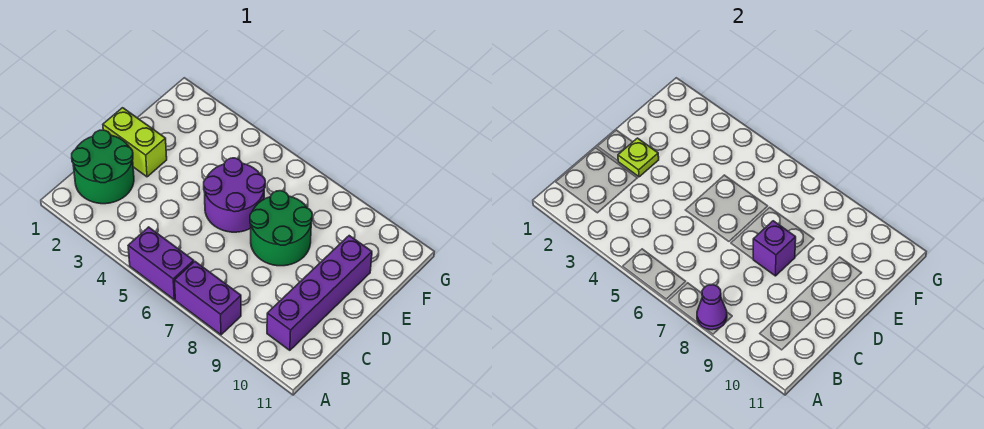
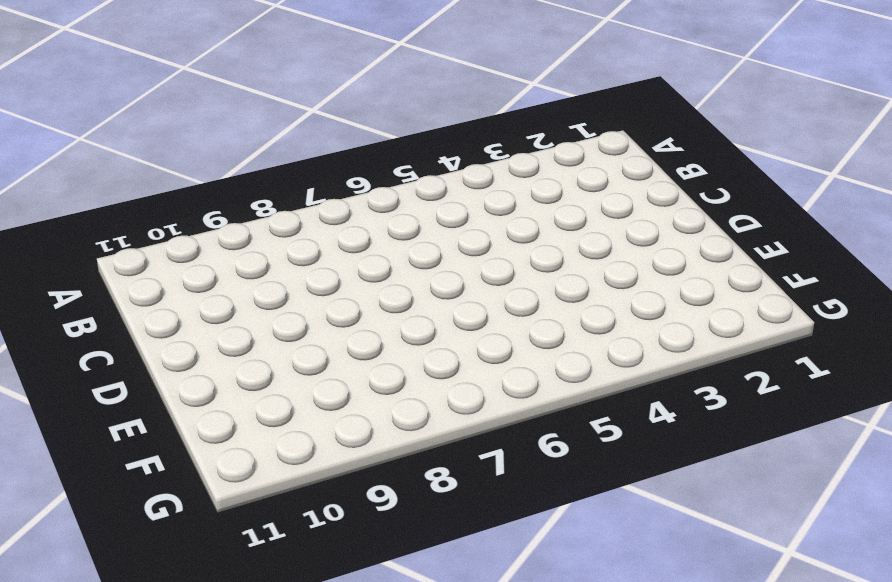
none -> purple brick A5:A6 level 1
none -> purple brick A7:A8 level 1

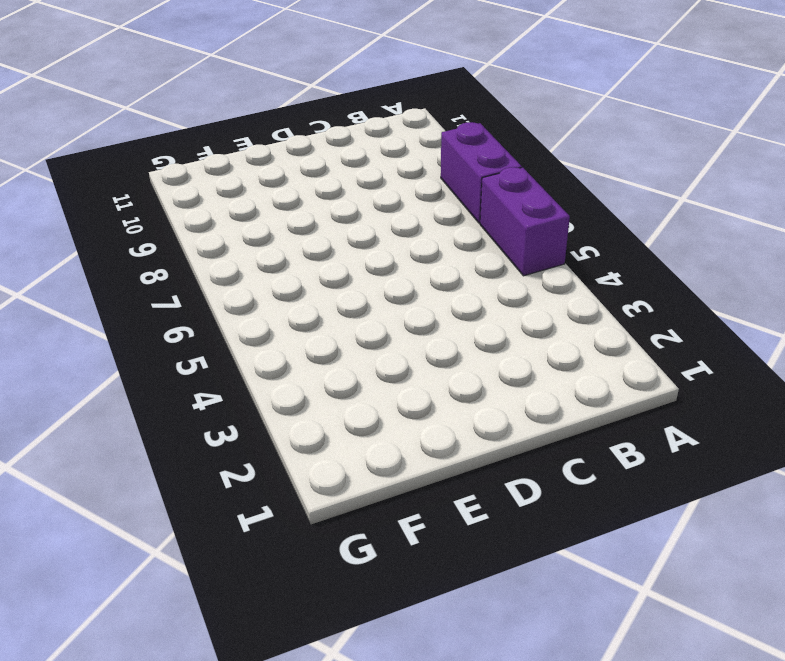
none -> green round brick B1:C2 level 1
none -> purple brick B10:E10 level 1

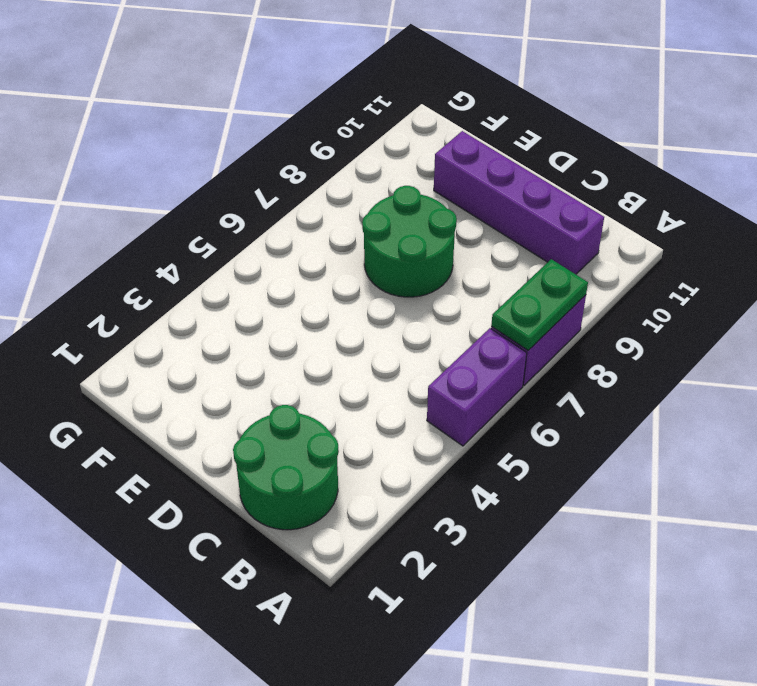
green plate A7:A8 level 2 -> purple cone A8 level 2
none -> lime brick D1:D2 level 1
none -> purple round brick D5:E6 level 1

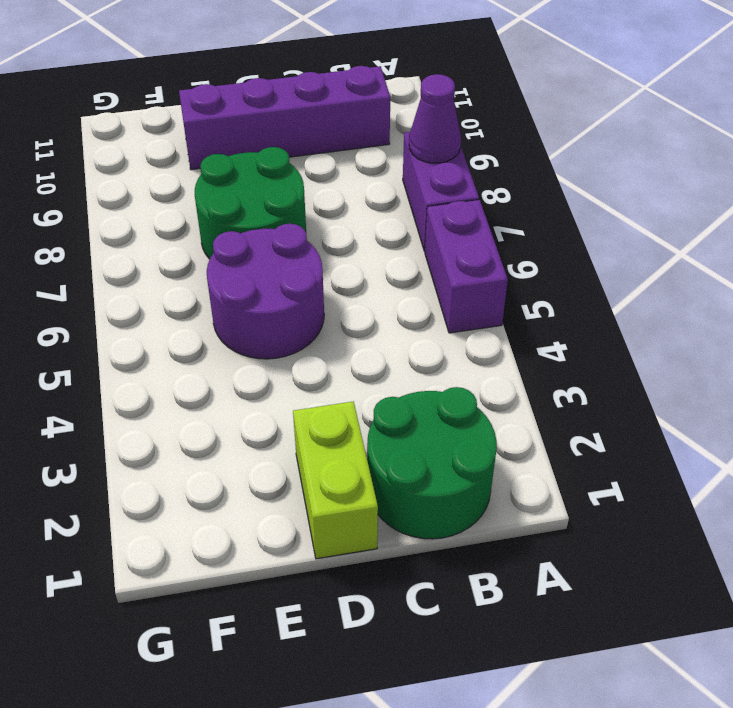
none -> lime plate D2 level 2
none -> purple brick D8 level 2

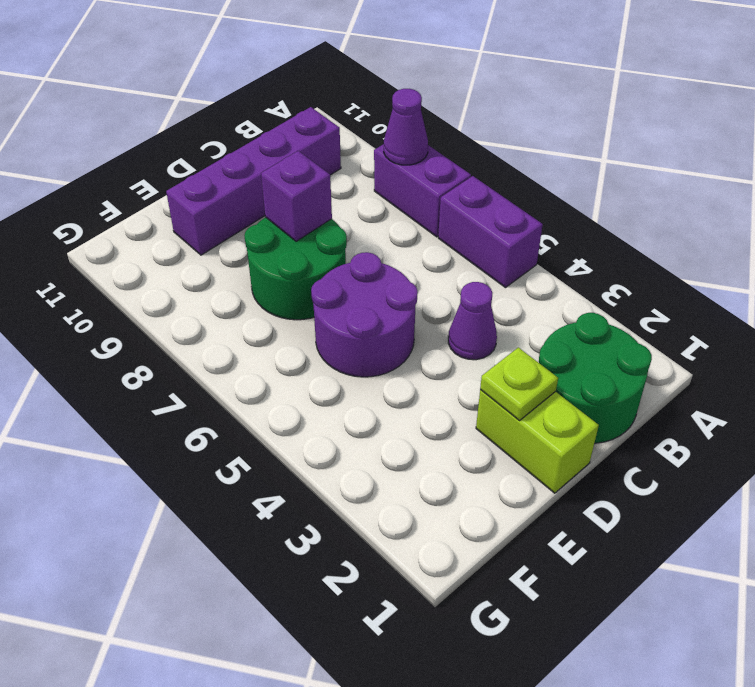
purple cone C4 level 1 -> none

